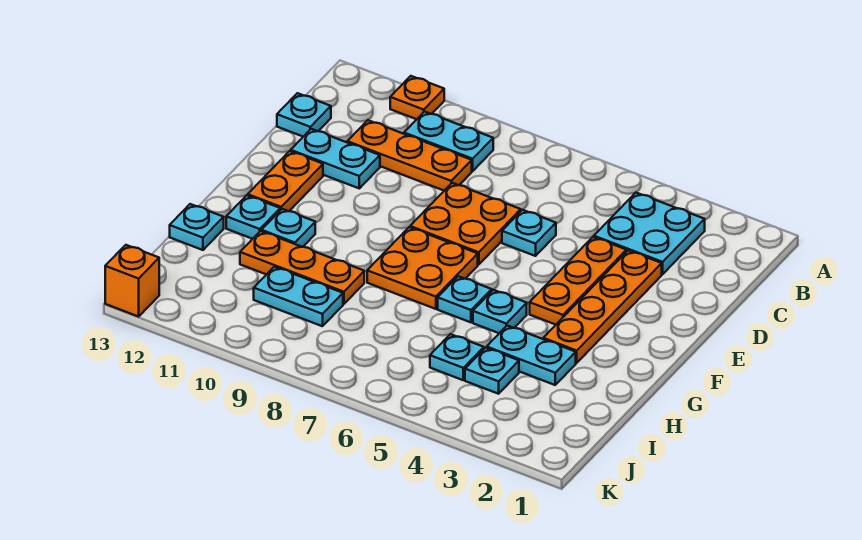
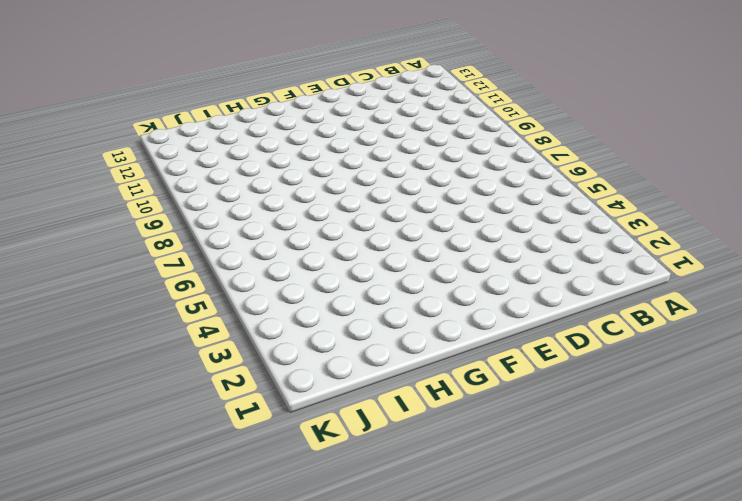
none -> orange plate A11 level 1
none -> cyan plate B3:C4 level 1
none -> cyan plate B9:B10 level 1

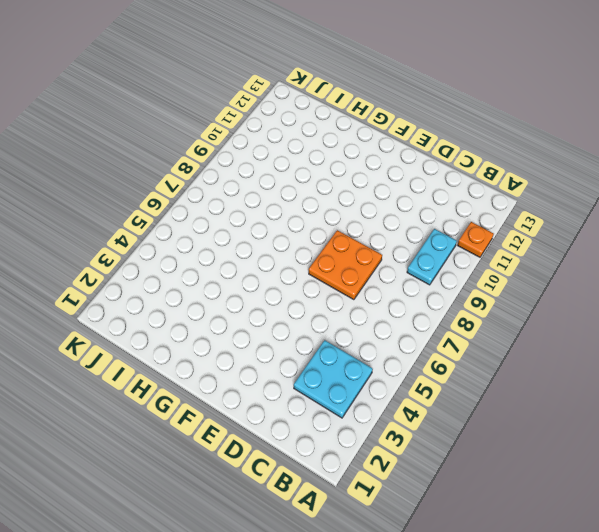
none -> orange plate C9:C11 level 1
none -> cyan plate C13 level 1
none -> orange plate D3:G3 level 1

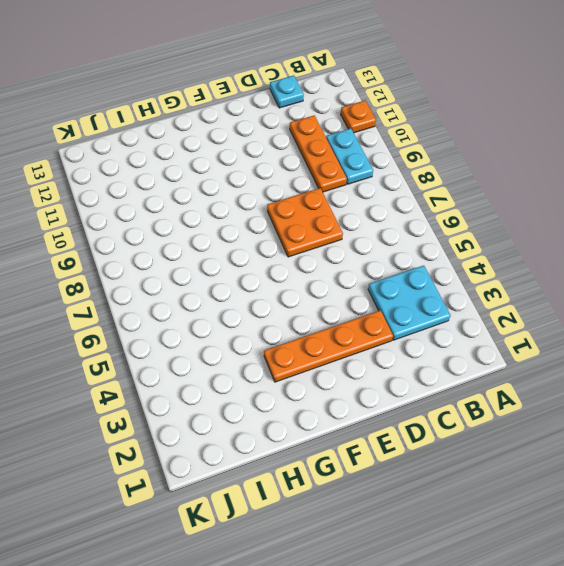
none -> orange plate D4:F4 level 1
none -> cyan plate D6 level 1
none -> cyan plate D11:D12 level 1

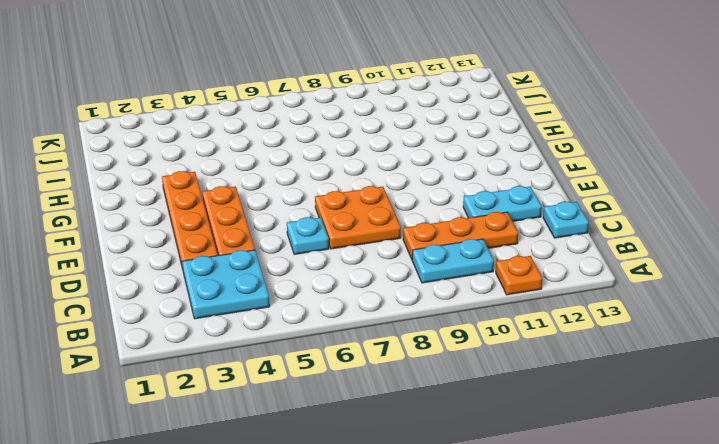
none -> orange plate E12:F12 level 1
none -> orange plate F7:G8 level 1
none -> cyan plate G5 level 1

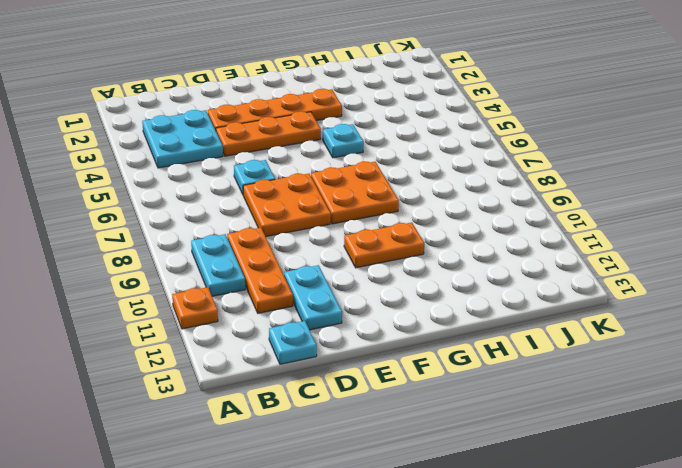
orange plate F10:G10 level 1 -> orange plate E12:F12 level 1
none -> cyan plate G6 level 1
none -> cyan plate G11 level 1
none -> cyan plate G12 level 1

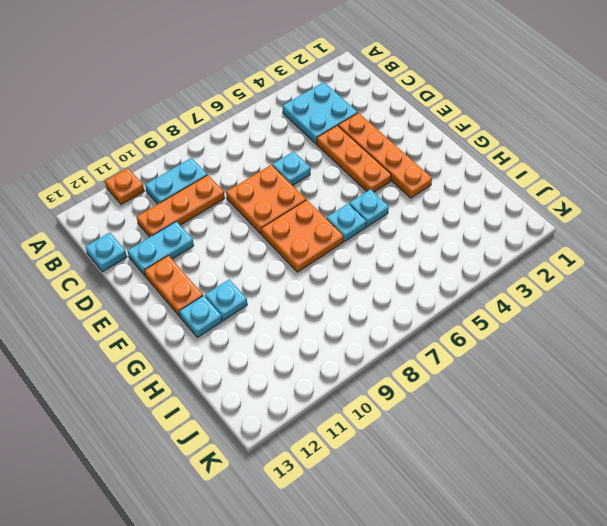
none -> cyan plate H3:H4 level 1
none -> orange plate H9:H11 level 1
none -> cyan plate H13 level 1

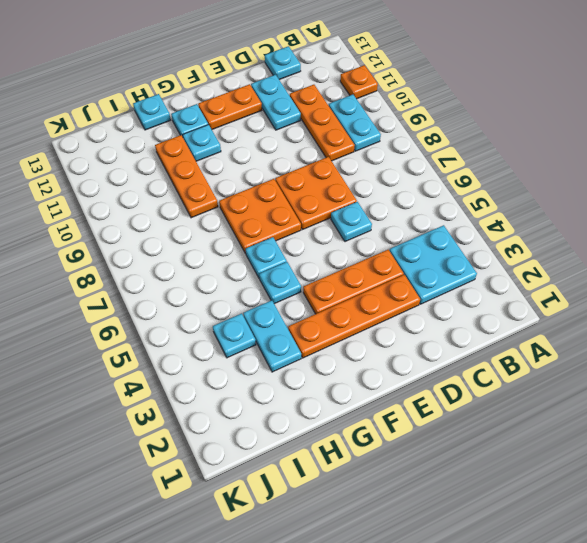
none -> cyan plate I5 level 1
none -> cyan plate I9:I10 level 1
none -> orange brick K13 level 1

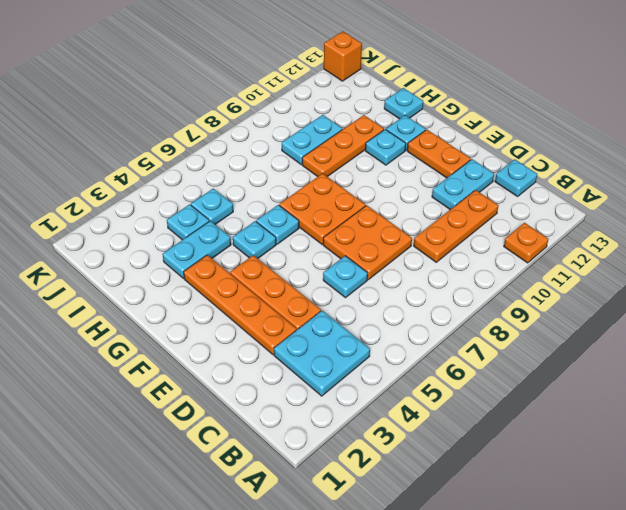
none -> cyan plate B9:B10 level 1

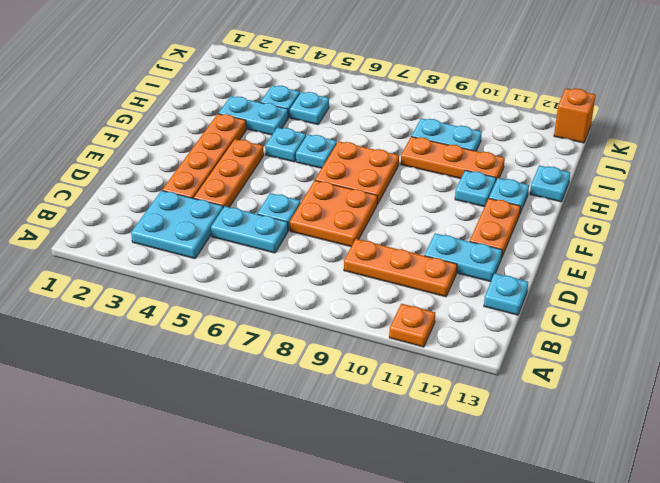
cyan plate C5:C6 level 1 -> cyan plate B9:B10 level 1

